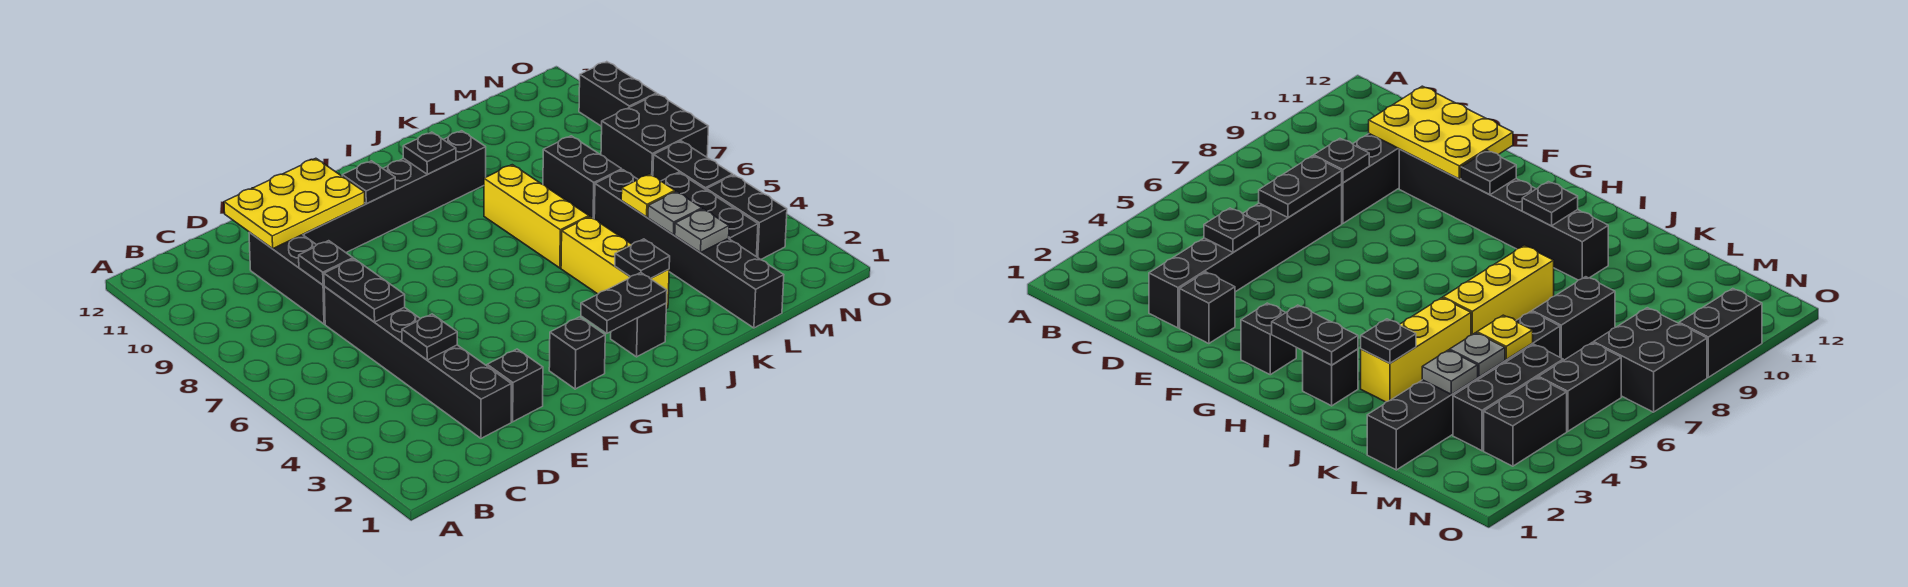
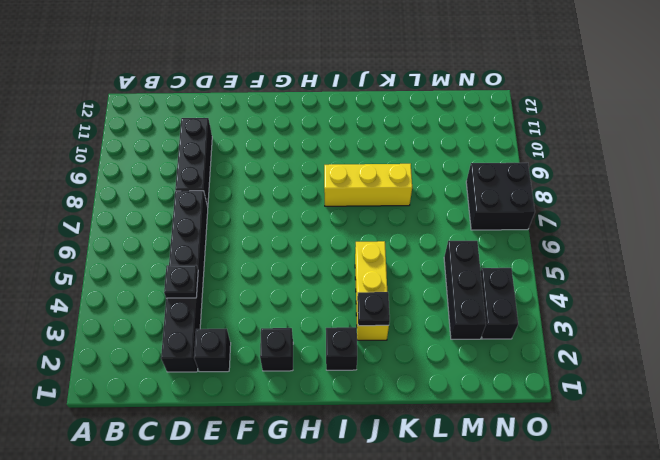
yellow brick I8:K8 level 1 -> yellow brick J6:J8 level 1
none -> black brick E10:J10 level 1
none -> black brick L1:L6 level 1
none -> black brick L7:L8 level 1

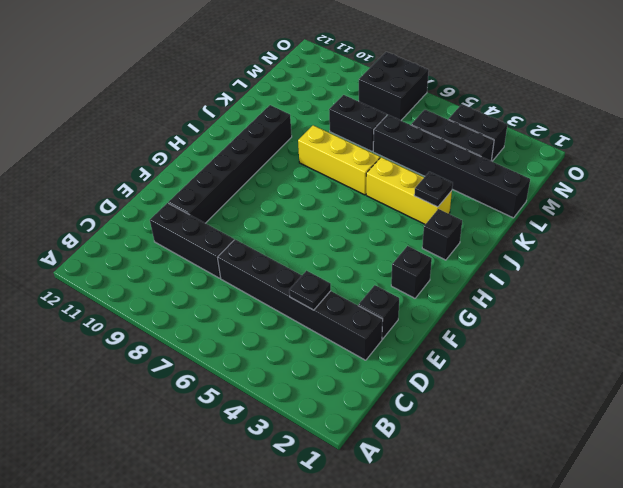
none -> black brick N5:N6 level 1
none -> black brick O9:O10 level 1
none -> black plate D6:D7 level 2

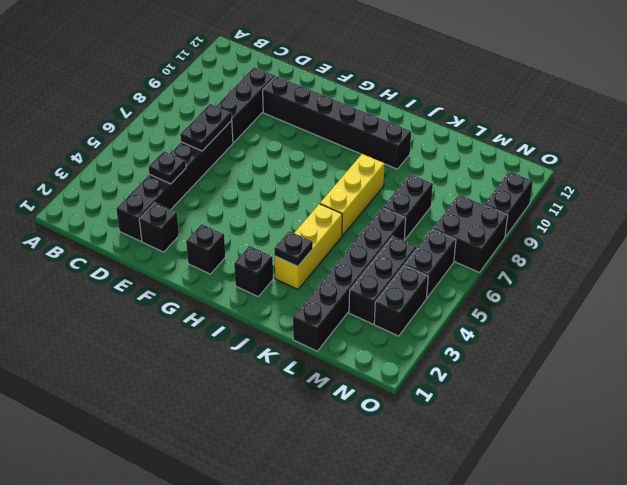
none -> black plate D8 level 2
none -> yellow plate D10:F11 level 2
none -> black plate G10 level 2

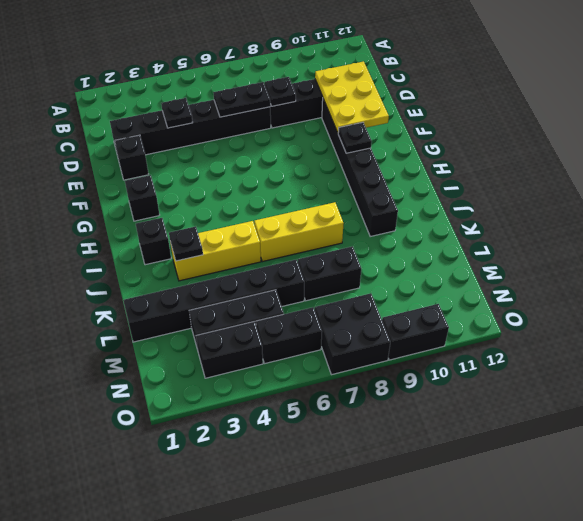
none -> black plate H2:I2 level 2
none -> black plate I10 level 2
none -> grey plate L3 level 2

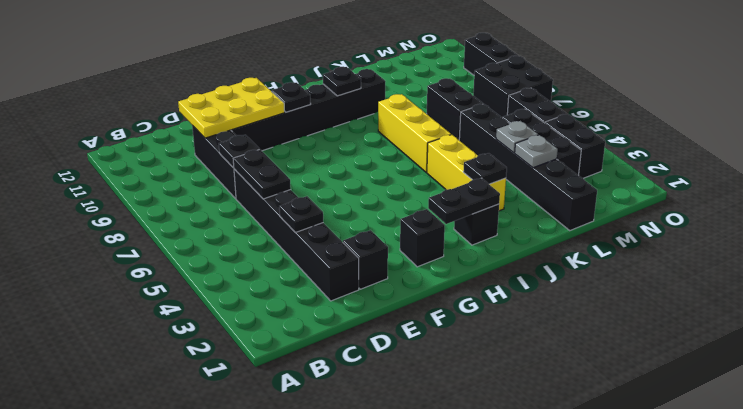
none -> yellow plate L5 level 2

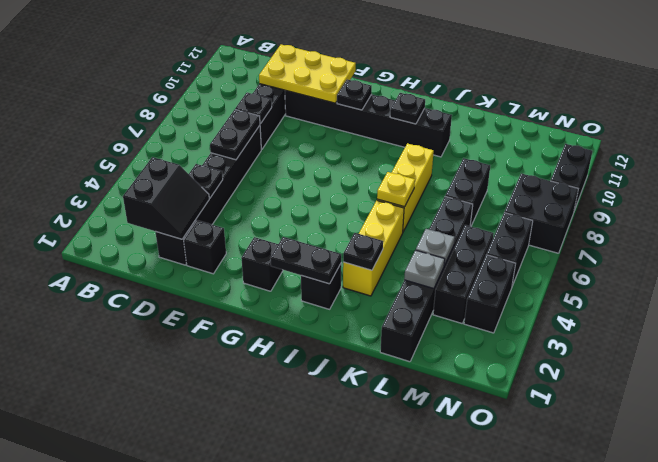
black slope C2:D3 level 2 top C -> none
yellow plate J6 level 2 -> yellow plate L5 level 2

